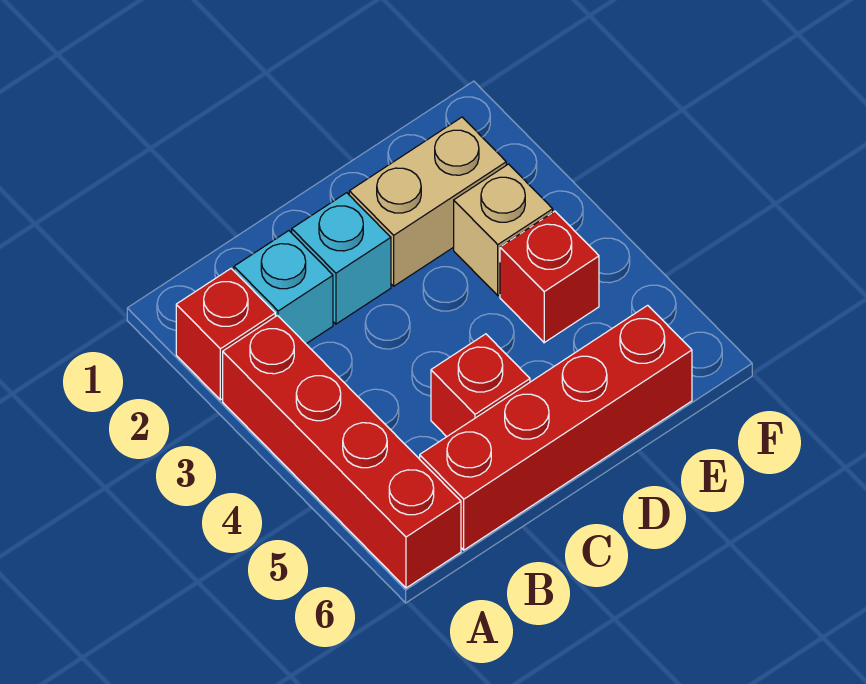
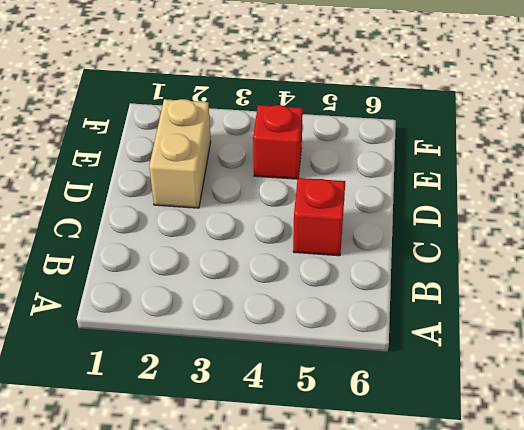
none -> red brick A2 level 1
none -> red brick A3:A6 level 1

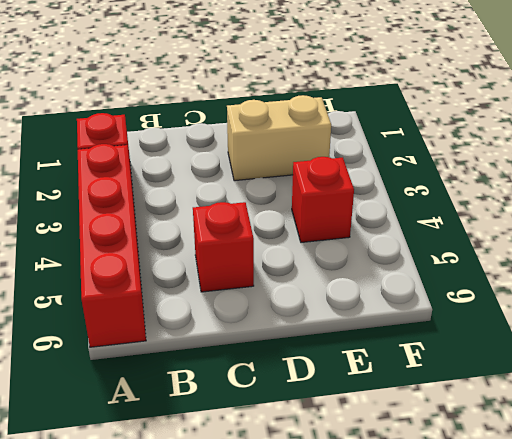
none -> cyan brick B2 level 1
none -> red brick B6:E6 level 1

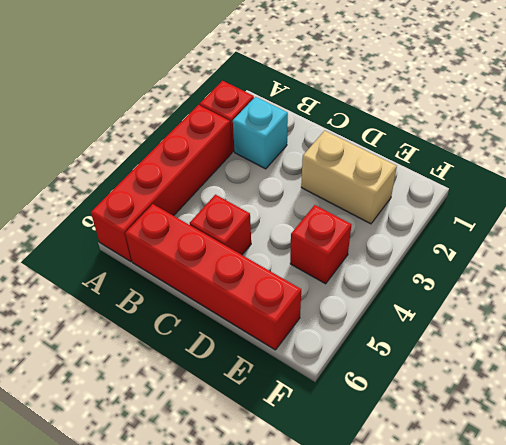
none -> cyan brick C2 level 1
none -> tan brick E3 level 1

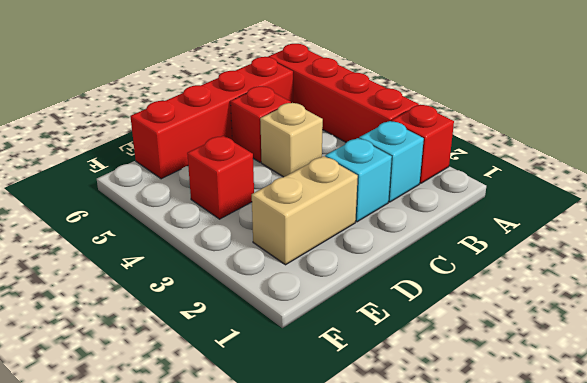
tan brick C4 level 1 -> tan brick E3 level 1

